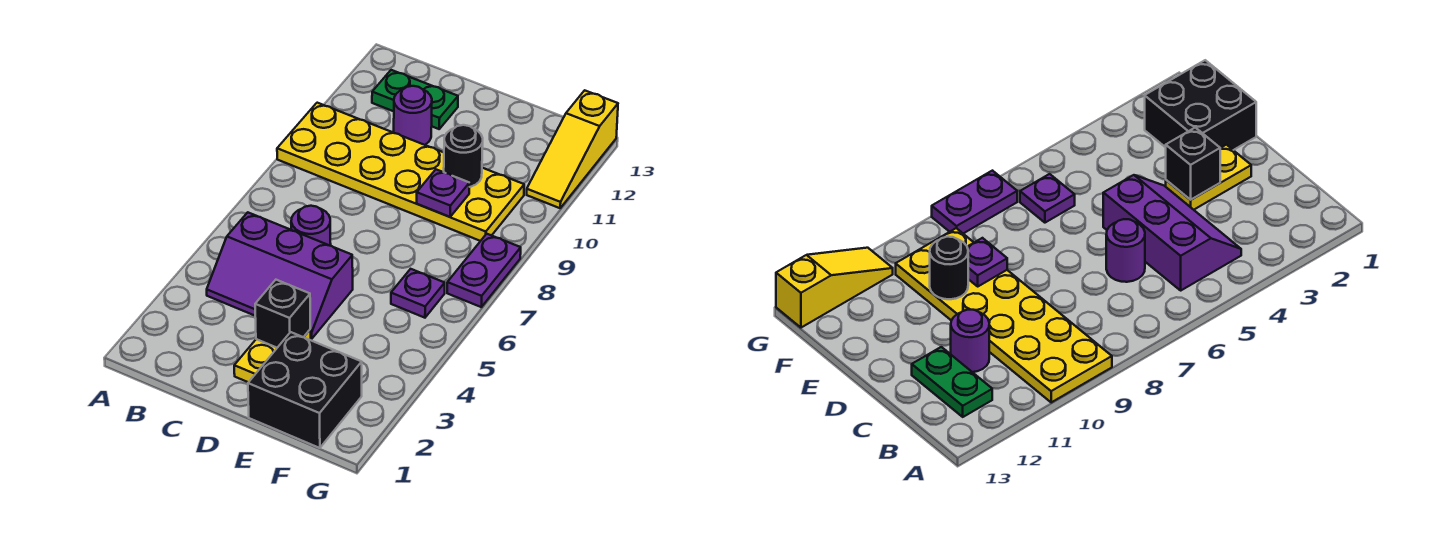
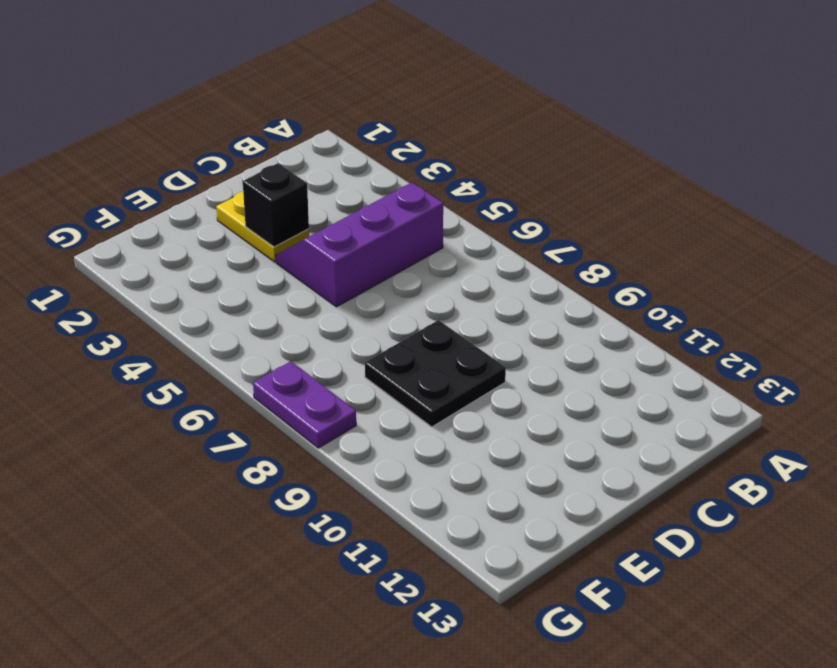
black plate D8:E9 level 1 -> yellow plate A9:F10 level 1
none -> green plate B12:C12 level 1
none -> purple round brick C6 level 1
none -> purple round brick C11 level 1

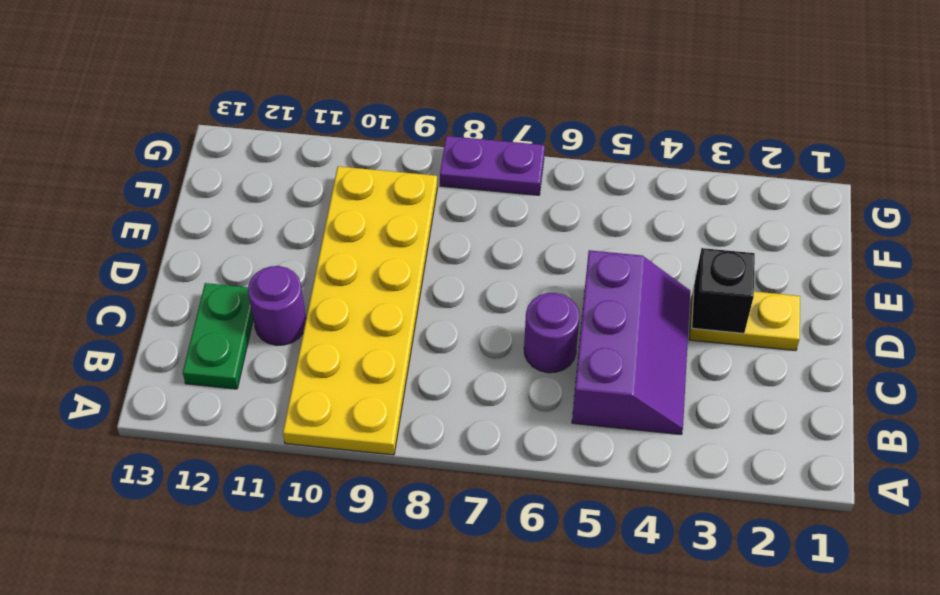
none -> black brick E1:F2 level 1
none -> purple plate F6 level 1
none -> yellow slope G11:G13 level 1 top 13

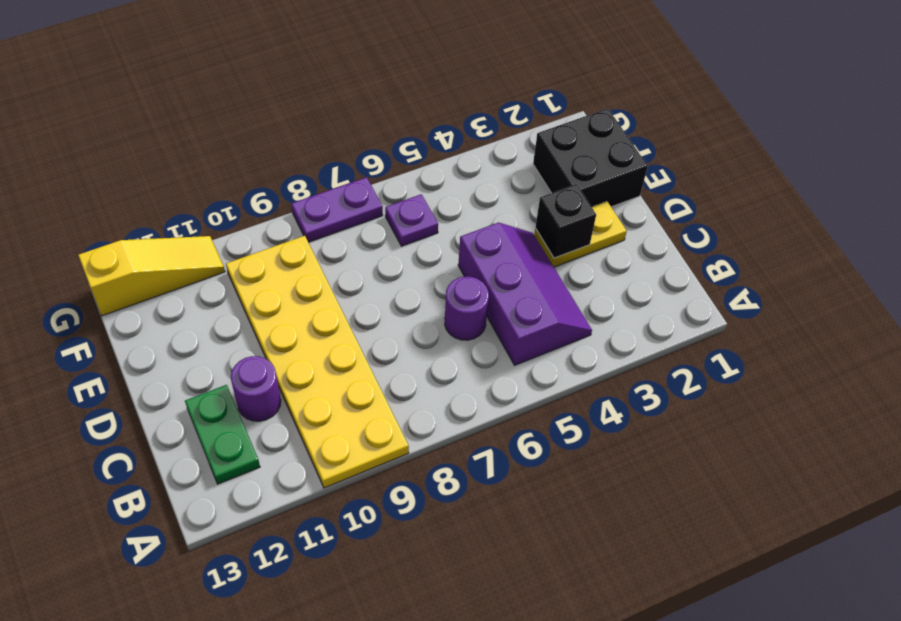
none -> purple plate E9 level 2
none -> black round brick E10 level 2

